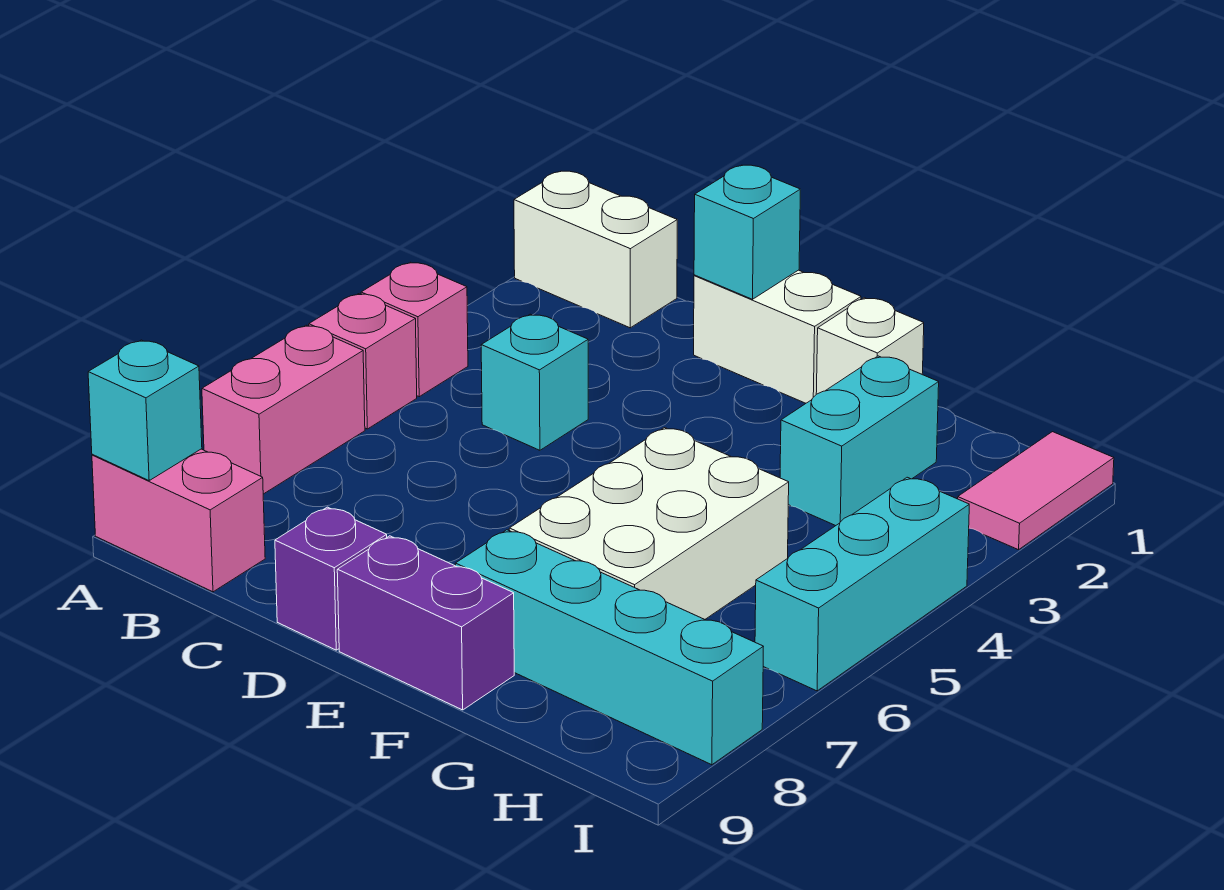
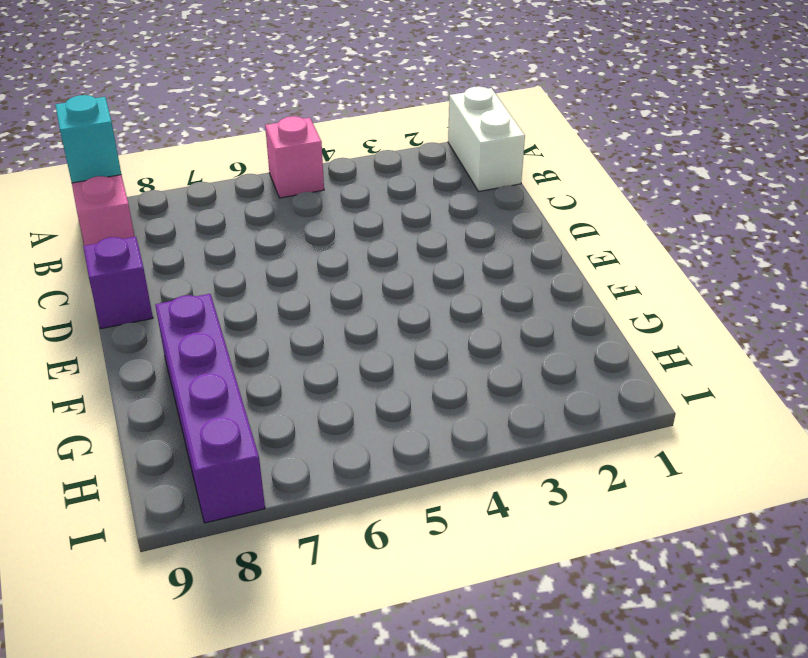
purple brick F8:I8 level 1 -> cyan brick F8:I8 level 1
none -> pink brick A4 level 1
none -> pink brick A6:A7 level 1
none -> cyan brick C4 level 1

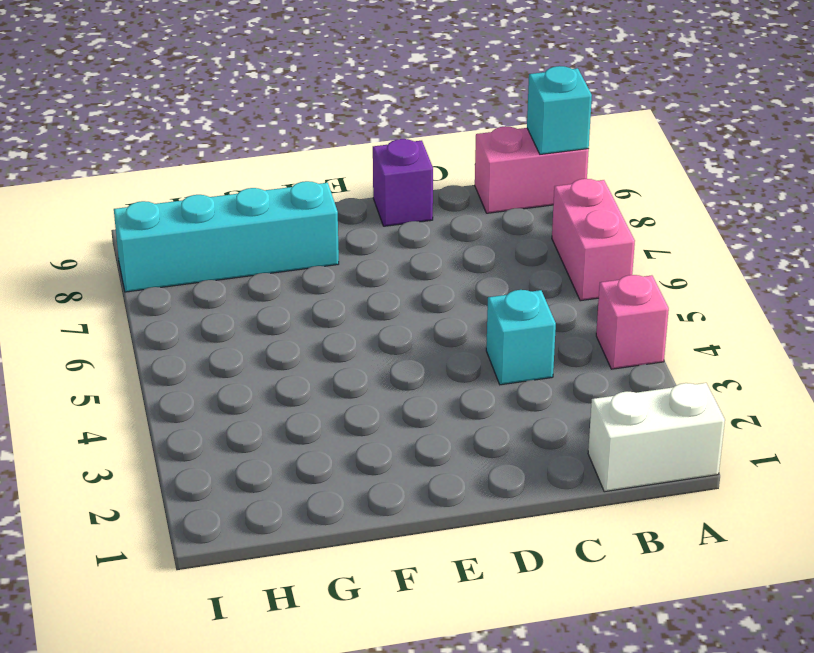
none -> pink brick A5 level 1
none -> white brick D1:E1 level 1
none -> purple brick E9:F9 level 1

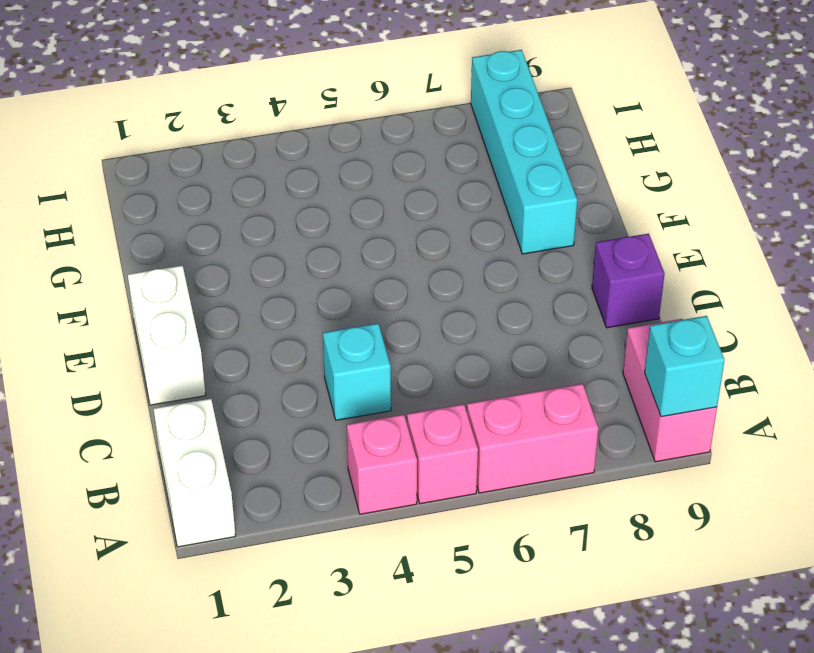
none -> purple brick E9:F9 level 1
none -> white brick F1 level 1
none -> white brick F5:G7 level 1

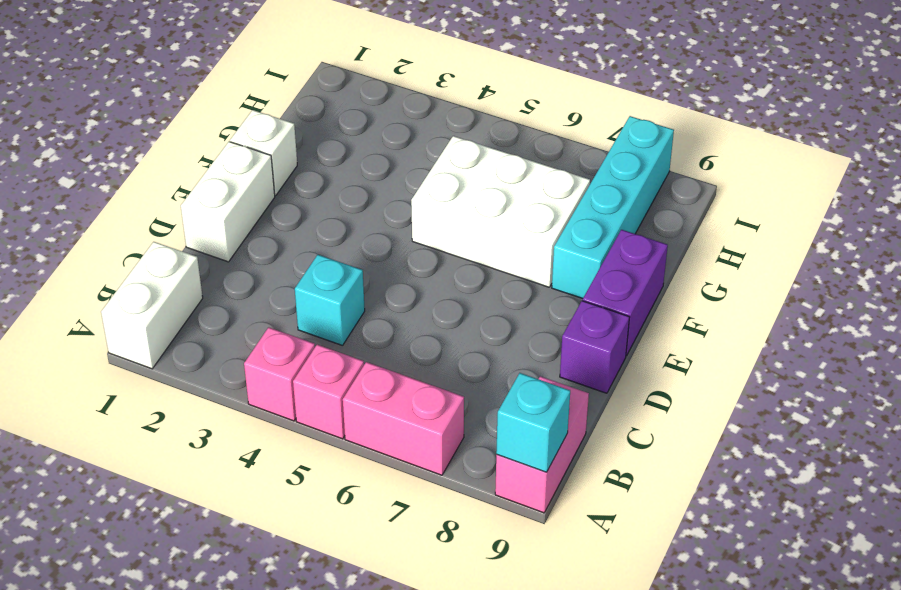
none -> cyan brick G2:G3 level 1
none -> pink tile I1:I2 level 1
none -> cyan brick I4:I6 level 1

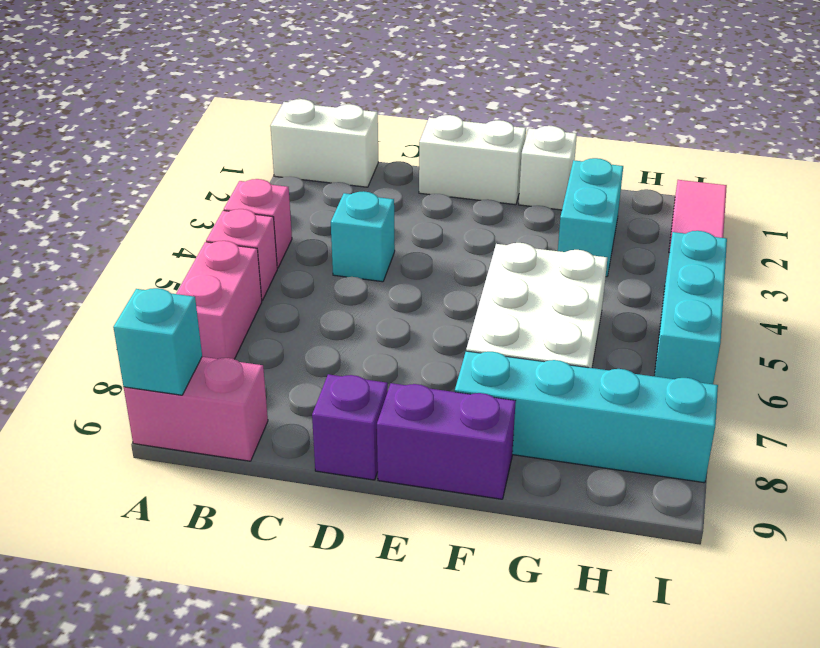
none -> cyan brick D1 level 2

